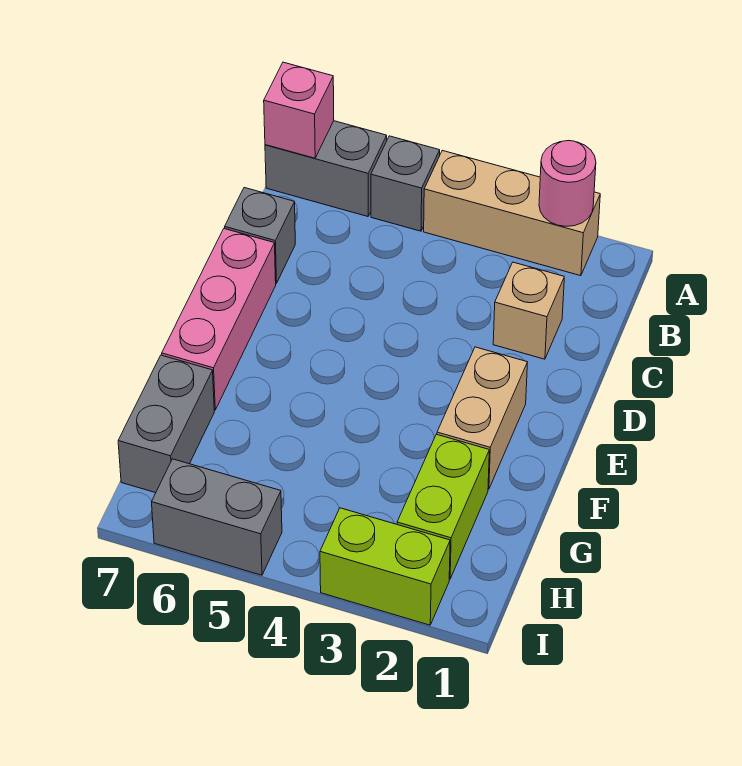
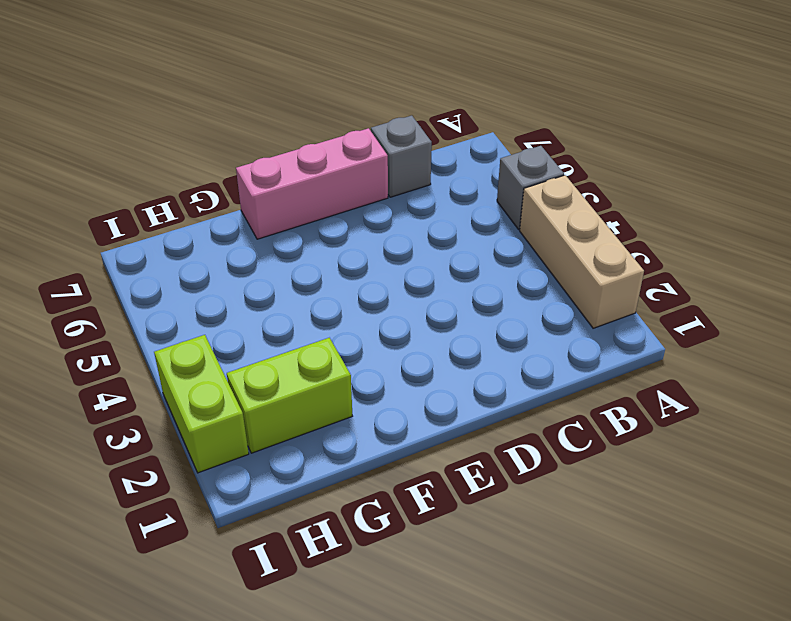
none -> grey brick A6:A7 level 1
none -> tan brick C2 level 1
none -> tan brick E2:F2 level 1

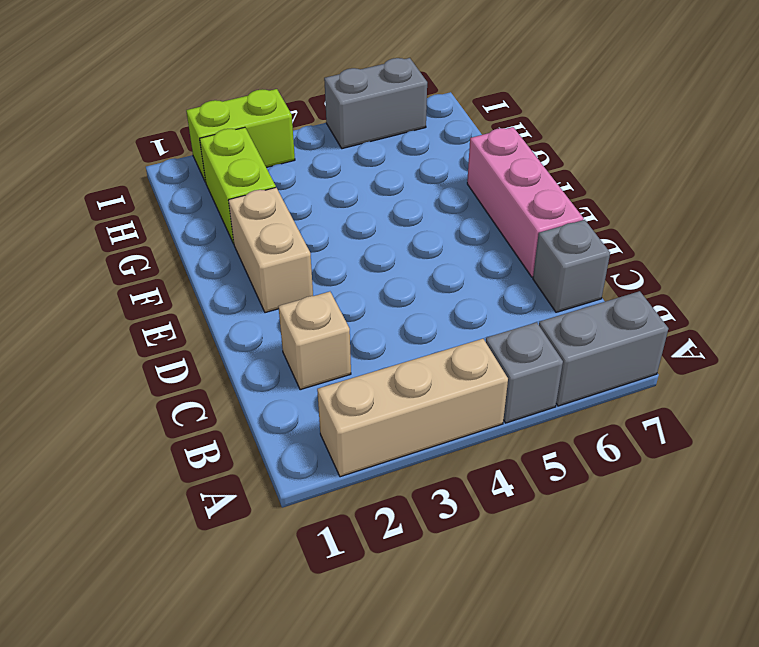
none -> grey brick G7:H7 level 1
none -> pink round brick A2 level 2
none -> pink brick A7 level 2

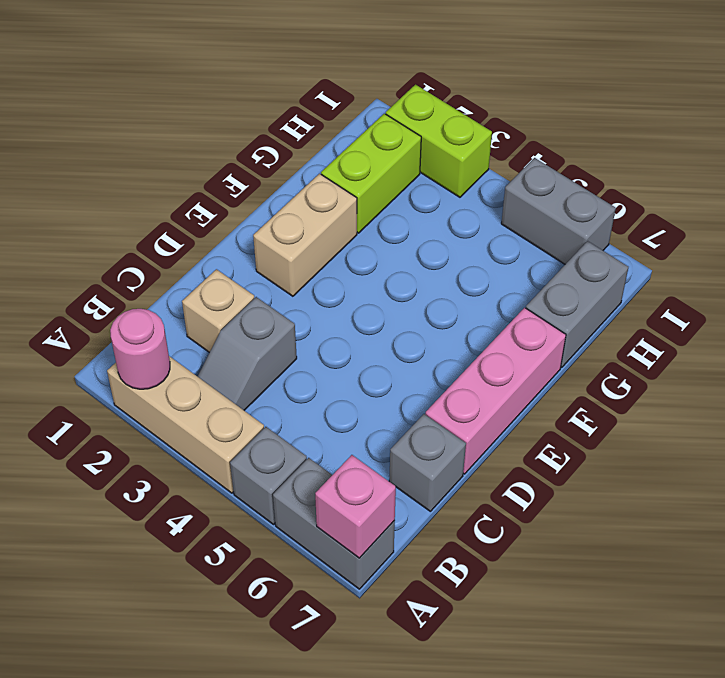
grey slope B3:C3 level 1 top C -> none

